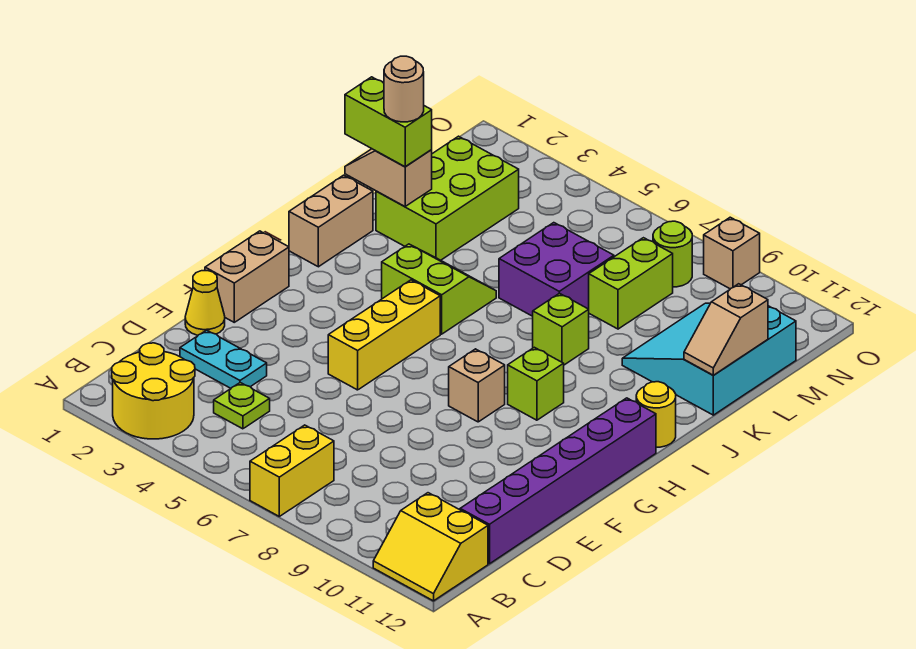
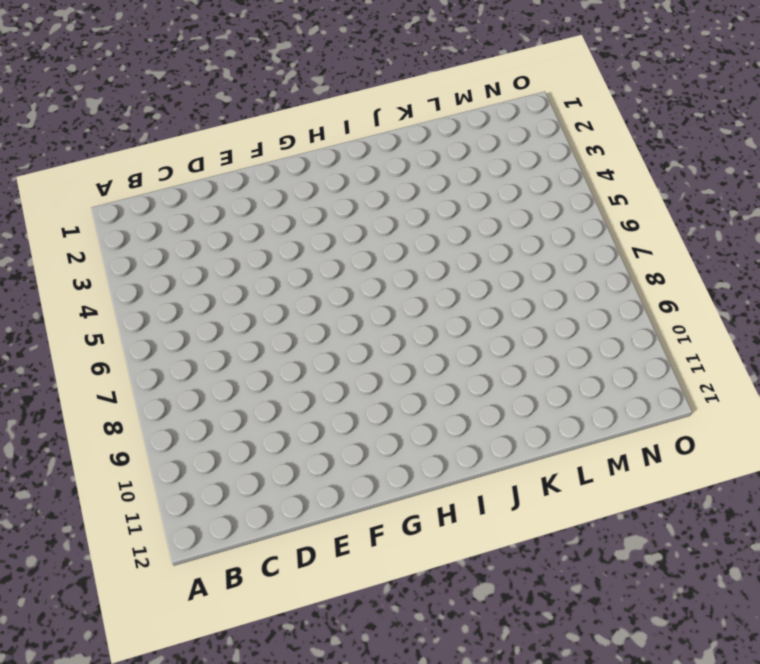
none -> yellow round brick A2:B3 level 1
none -> yellow brick A7:B7 level 1
none -> yellow slope A11:B12 level 1 top B

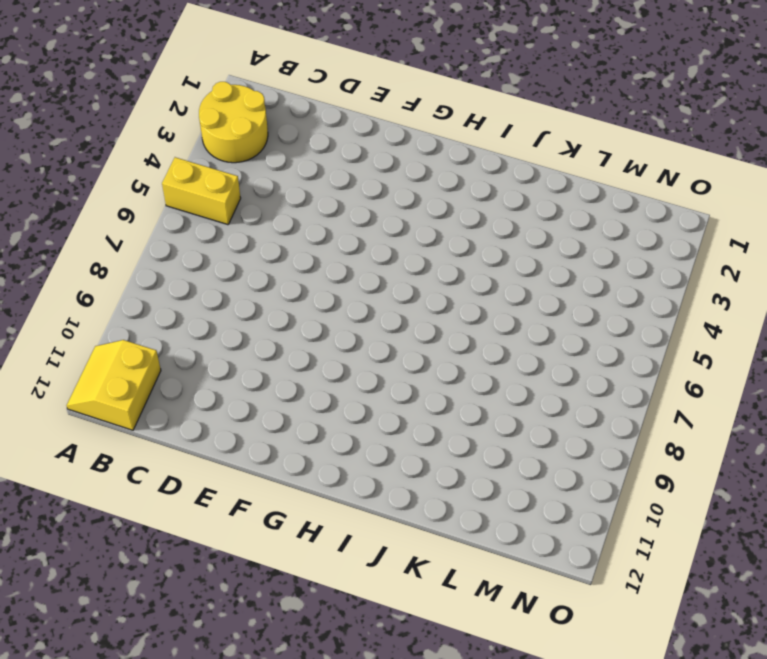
yellow brick A5:B5 level 1 -> yellow brick A7:B7 level 1
none -> lime plate C4 level 1
none -> purple brick C12:H12 level 1
none -> cyan plate D2:D3 level 1

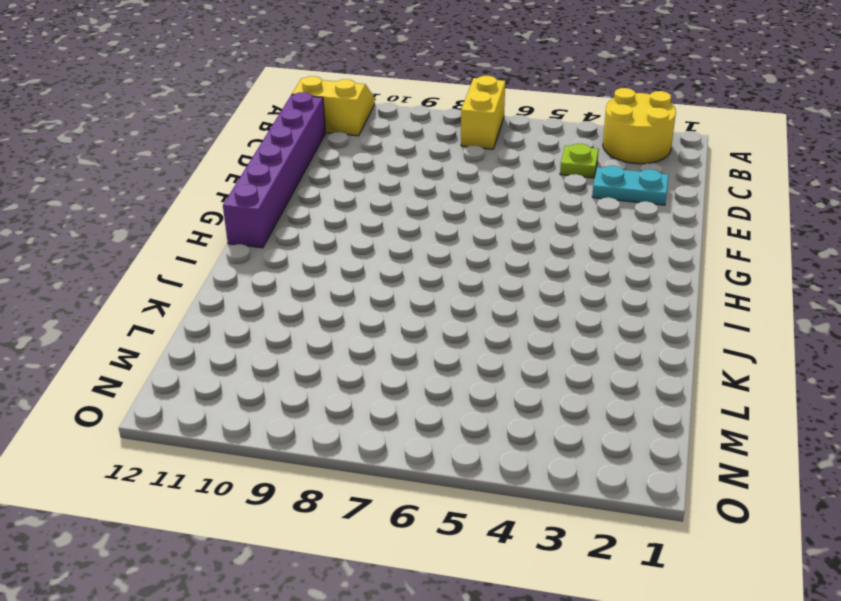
none -> yellow cone E1 level 1
none -> tan brick F1:G1 level 1
none -> yellow brick F5:H5 level 1

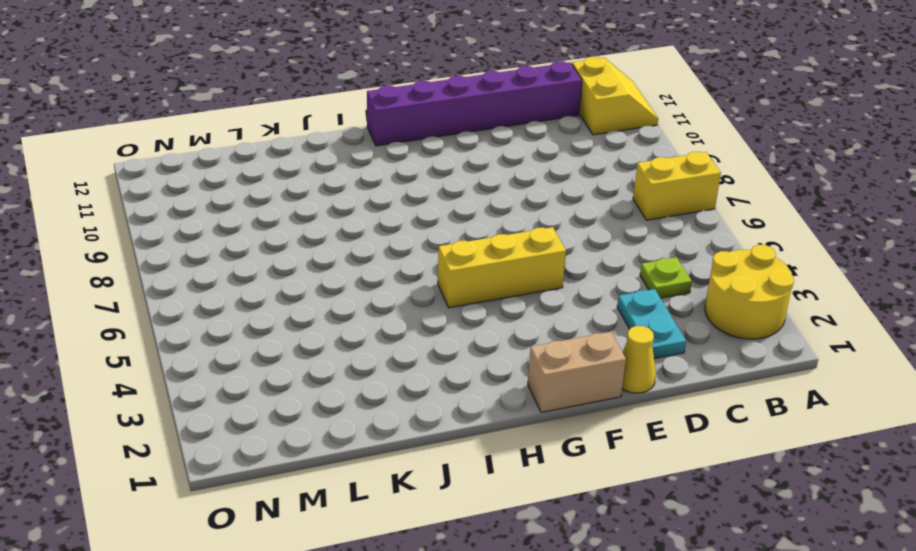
none -> tan brick G8 level 1
none -> lime brick H9 level 1
none -> tan brick I1:J1 level 1

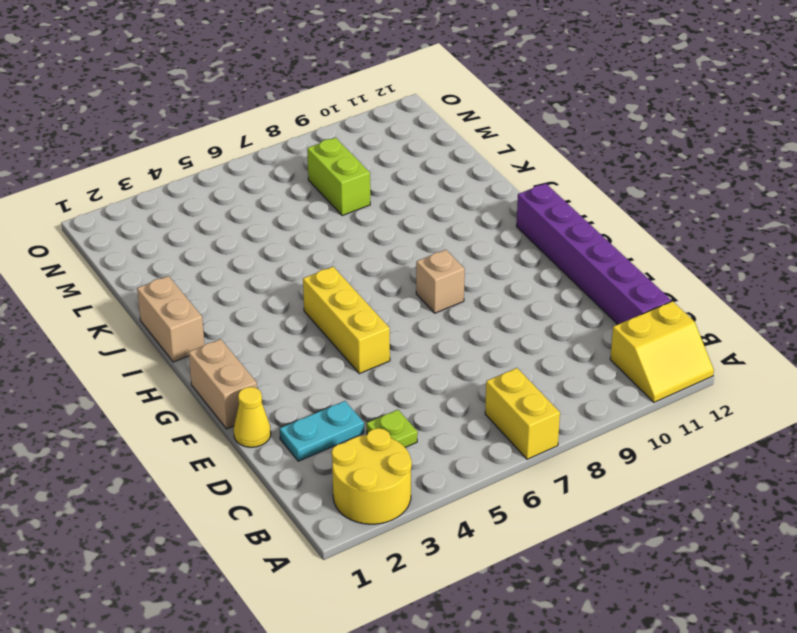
none -> lime brick H9 level 1
none -> lime slope I4:J5 level 1 top I
none -> yellow round brick I12 level 1

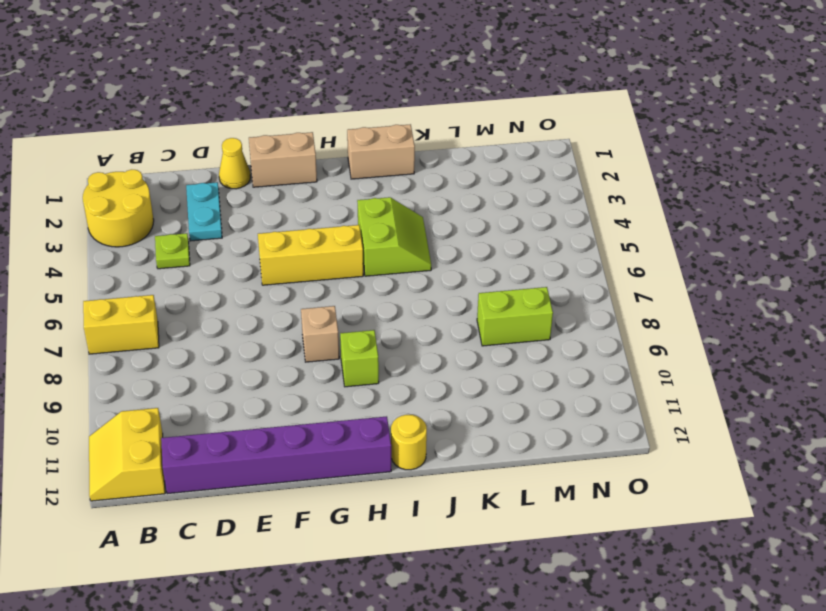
none -> lime brick J8 level 1
none -> lime brick K2:M3 level 1
none -> purple brick K6:L7 level 1

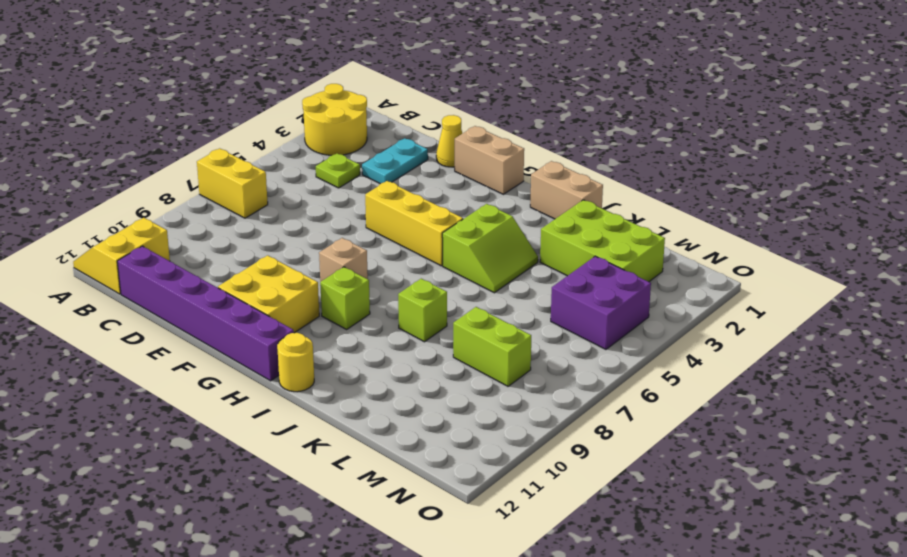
yellow brick F10:G11 level 1 -> none
purple brick M4:N5 level 1 -> purple brick K6:L7 level 1
none -> cyan slope K10:M12 level 1 top 12
none -> lime round brick N8 level 1
none -> tan brick O9 level 1

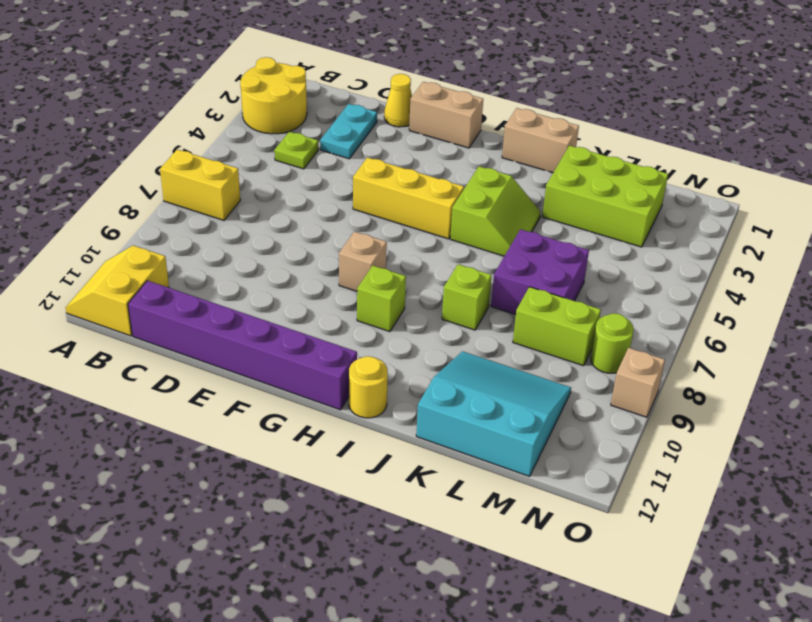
none -> tan slope K1:K2 level 2 top 2
none -> tan slope K12:L12 level 2 top L
none -> lime brick K1:K2 level 3

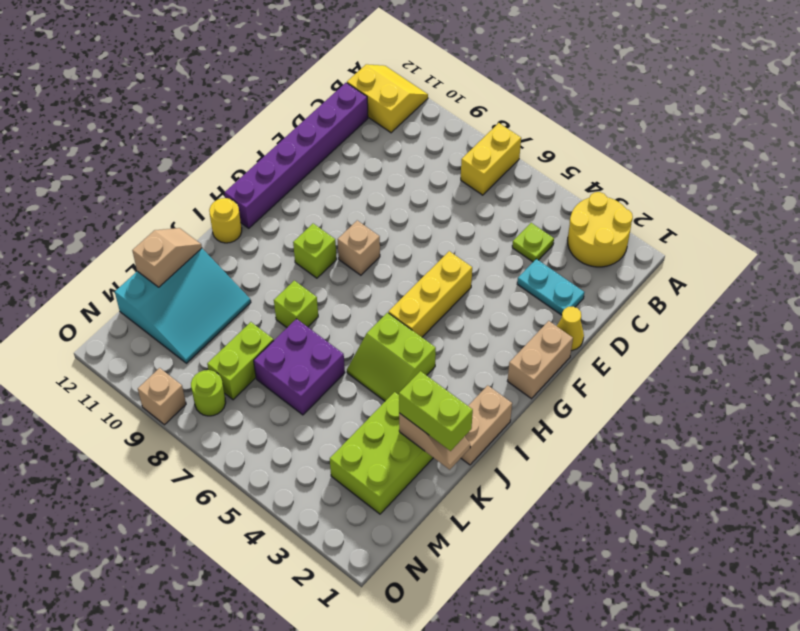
none -> tan round brick K2 level 4

